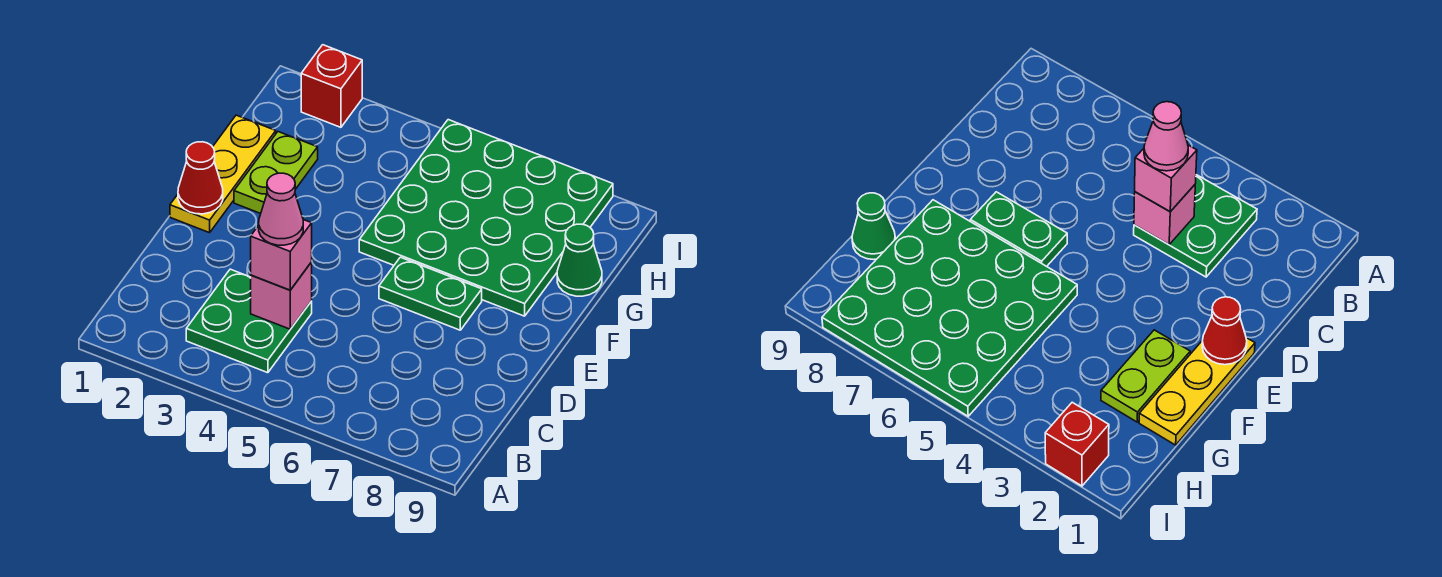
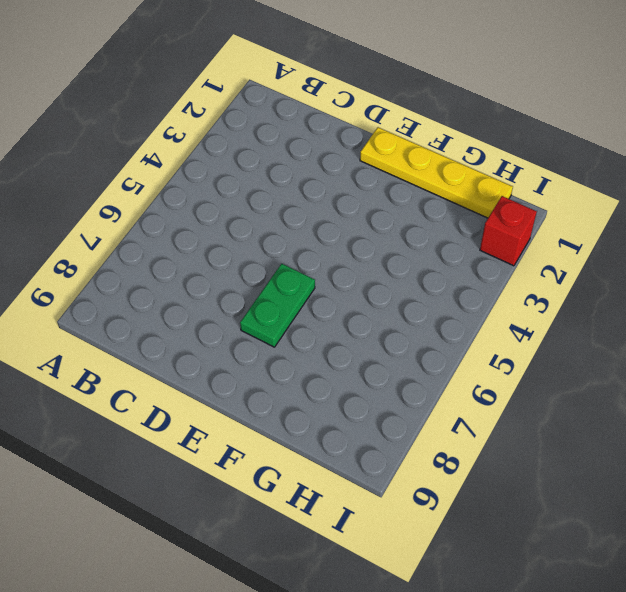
yellow plate E1:H1 level 1 -> yellow plate E1:G1 level 1
none -> green plate B3:C4 level 1
none -> lime plate F2:G2 level 1

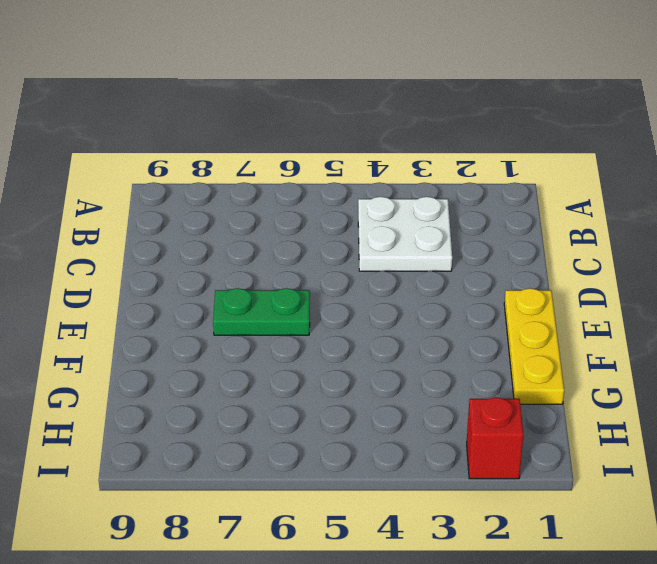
white plate B3:C4 level 1 -> green plate B3:C4 level 1
none -> lime plate F2:G2 level 1
none -> green plate F5:I8 level 1

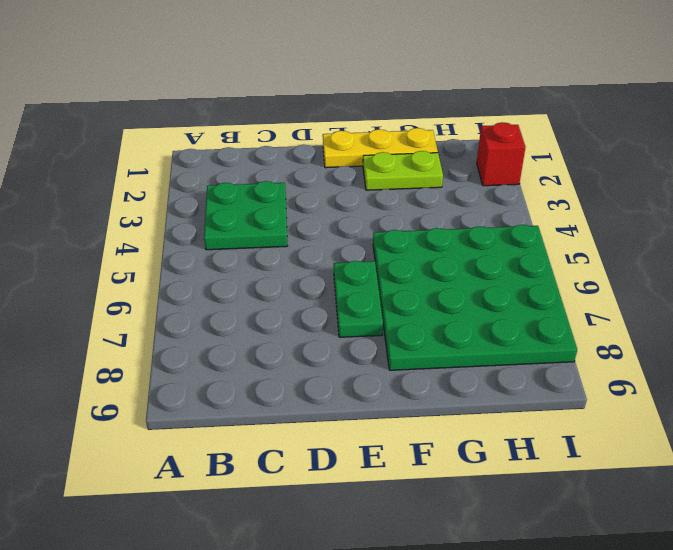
none -> green cone G9 level 1
none -> pink brick C4 level 2

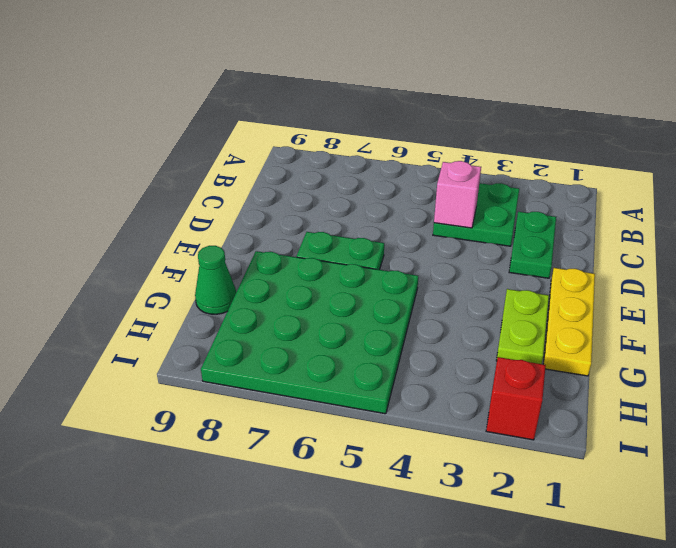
green plate C2:D2 level 1 -> none
none -> red cone E1 level 2
none -> pink brick C4 level 3

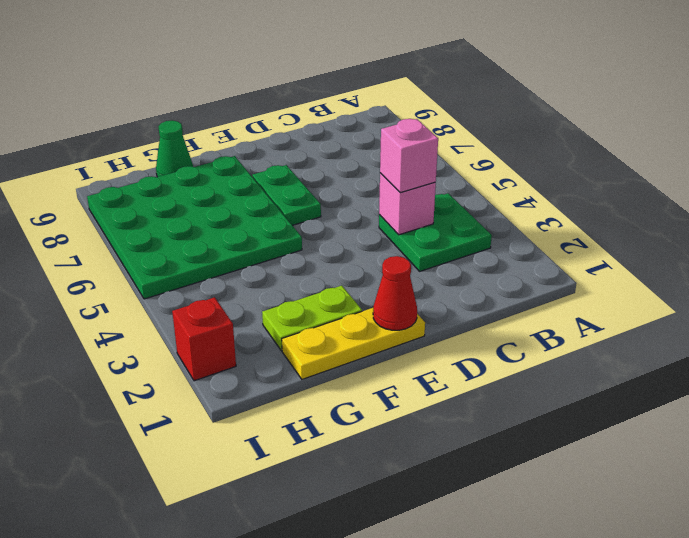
none -> pink cone C4 level 4

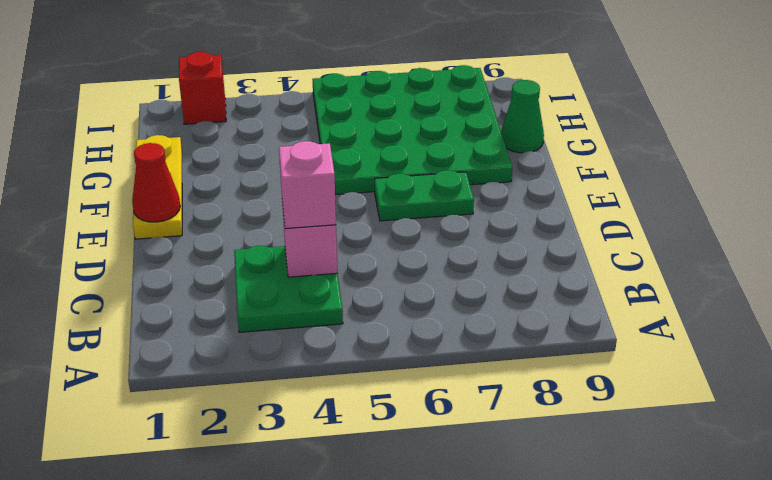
none -> lime plate F2:G2 level 1
none -> pink cone C4 level 4

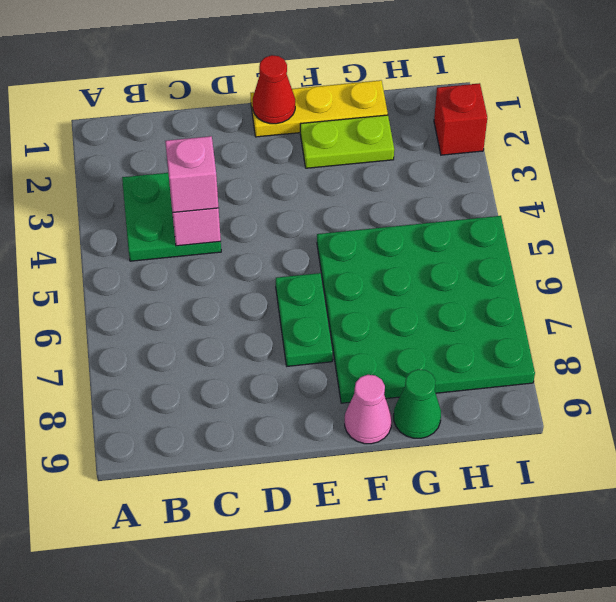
pink cone F9 level 1 -> pink cone C4 level 4

